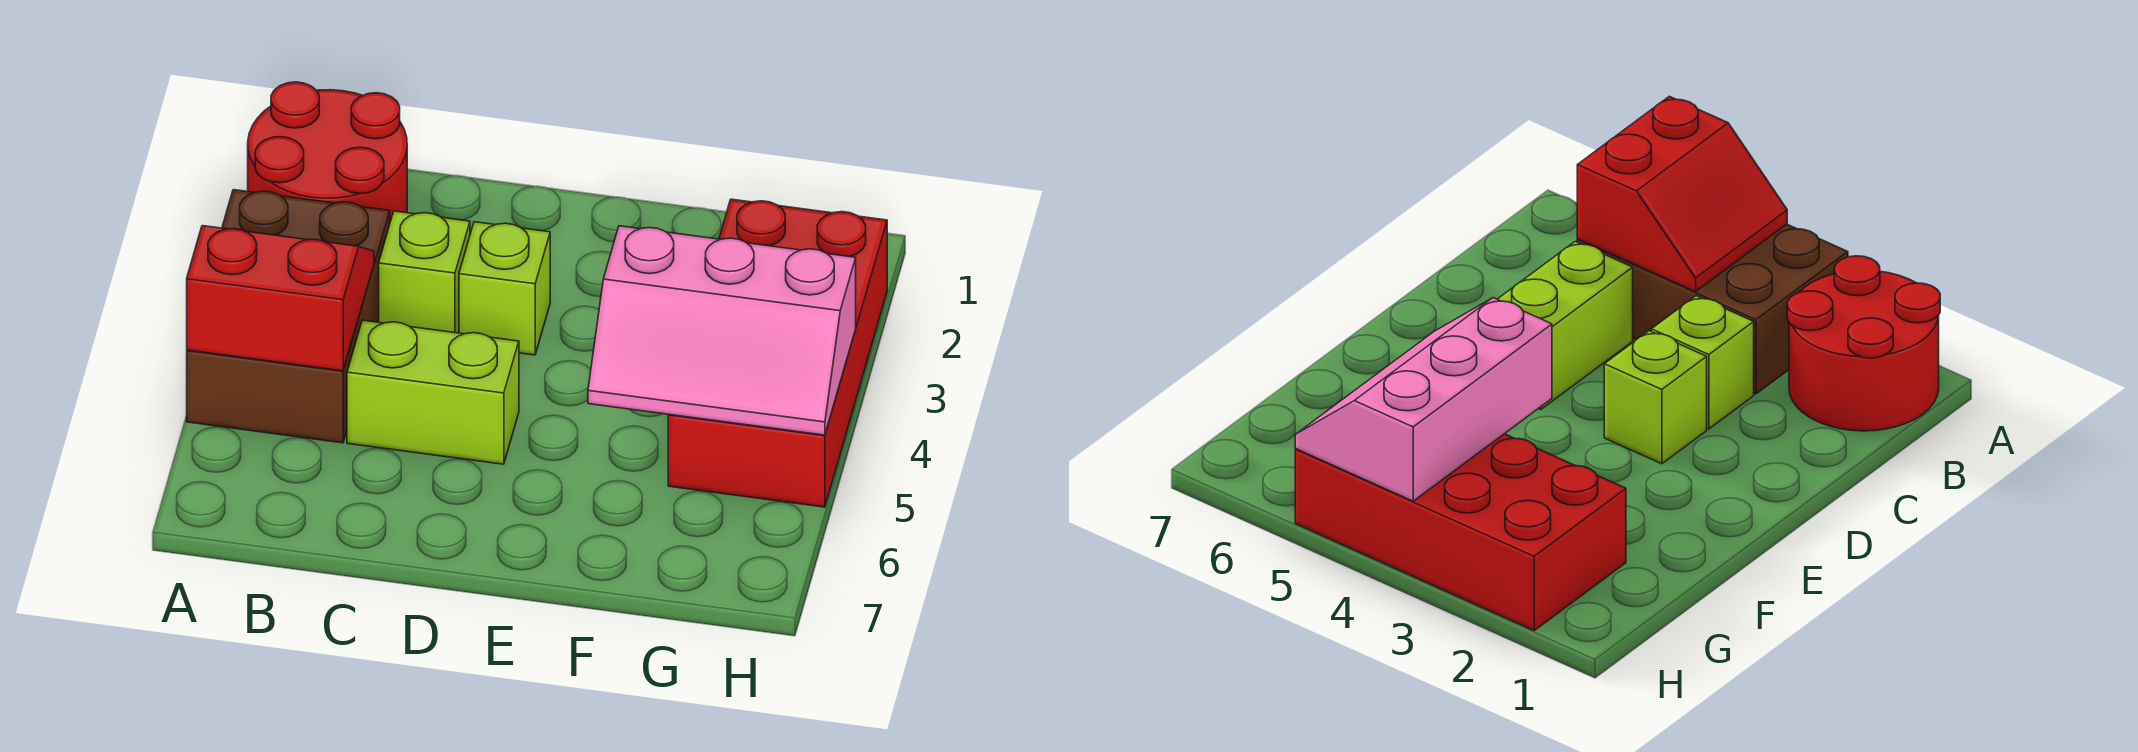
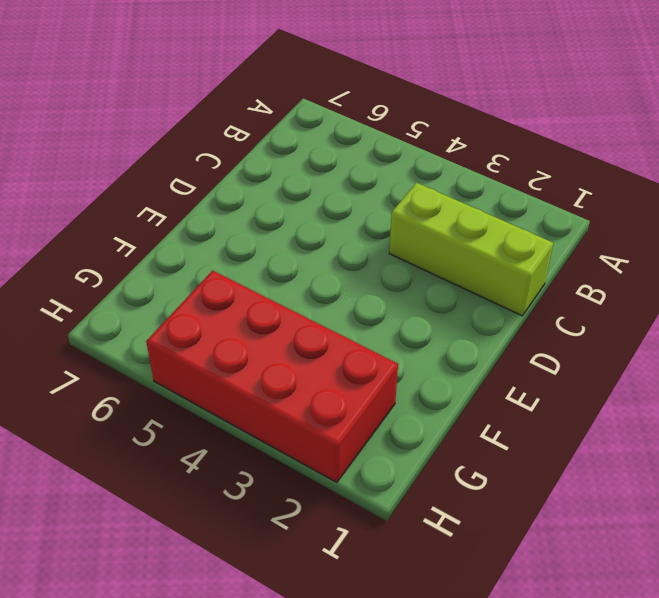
lime brick C1:C3 level 1 -> lime brick C3 level 1
none -> red round brick A1:B2 level 1
none -> brown brick A3:B5 level 1

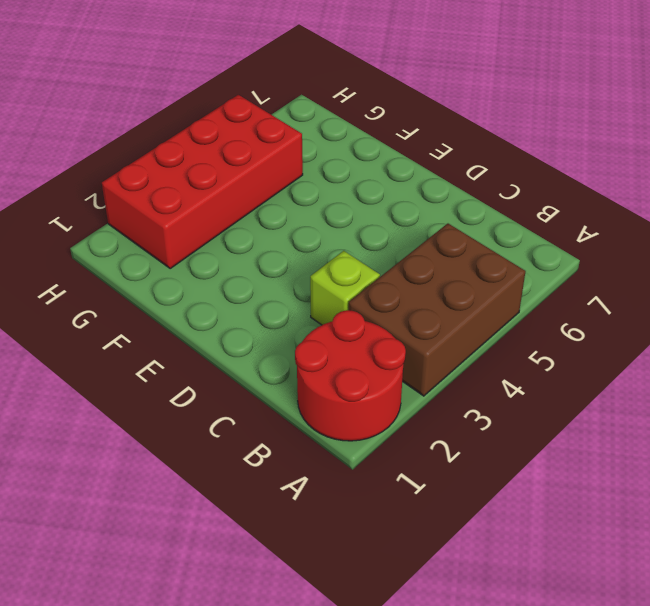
none -> lime brick C5:D5 level 1
none -> lime brick D3 level 1

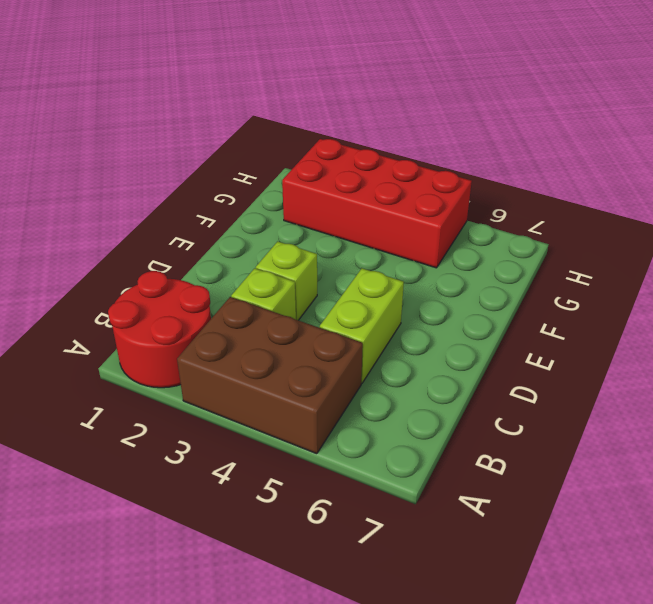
none -> red slope A4:B5 level 2 top 5
none -> pink slope F4:H5 level 2 top 4

